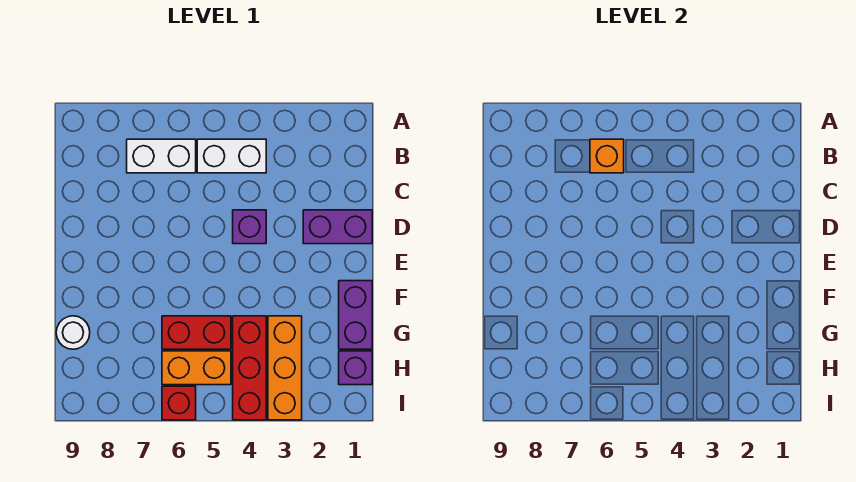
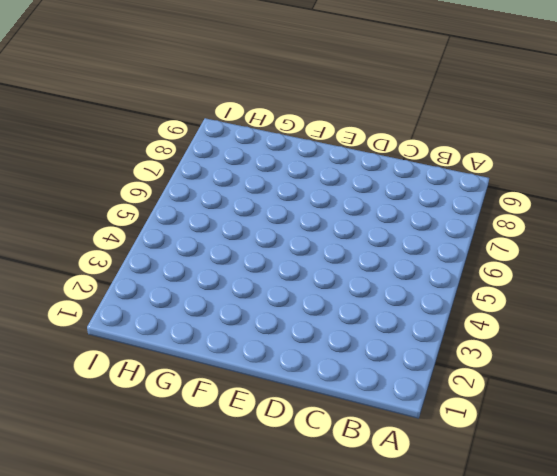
none -> white brick B4:B5 level 1
none -> white brick B6:B7 level 1
none -> purple brick D1:D2 level 1

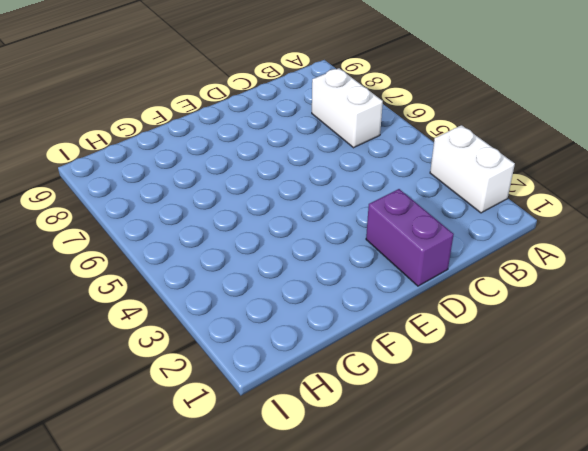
white brick A2:A3 level 1 -> white brick B4:B5 level 1
none -> purple brick D4 level 1
none -> purple brick F1:G1 level 1
none -> orange brick G3:I3 level 1

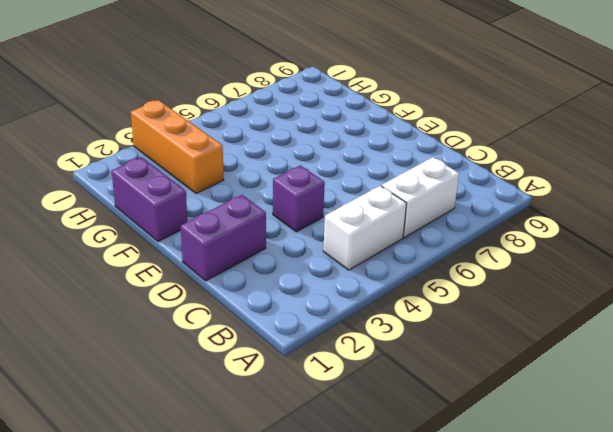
none -> red brick G4:I4 level 1
none -> red brick G5:G6 level 1
none -> white round brick G9 level 1

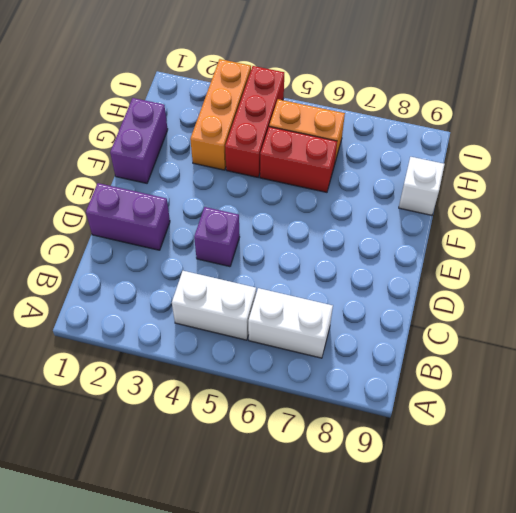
white brick G9 level 1 -> white round brick G9 level 1
none -> purple brick H1 level 1
none -> red brick I6 level 1
none -> orange brick B6 level 2

